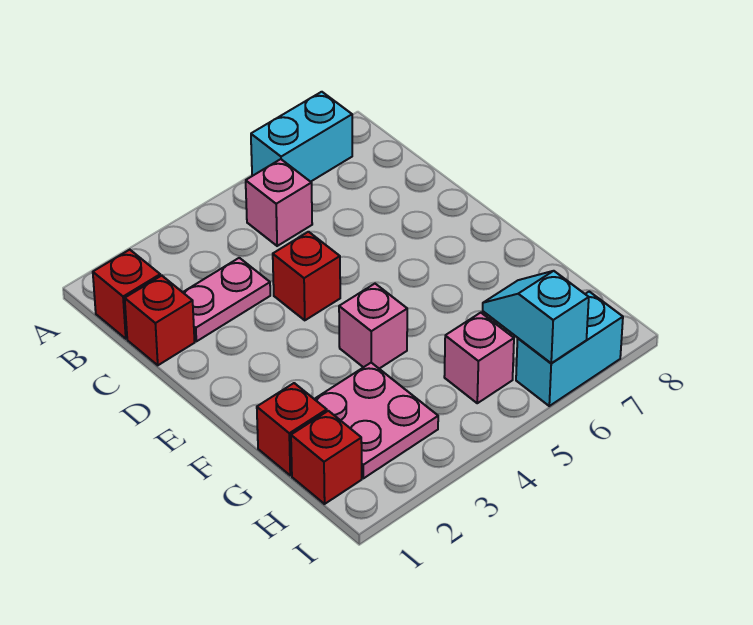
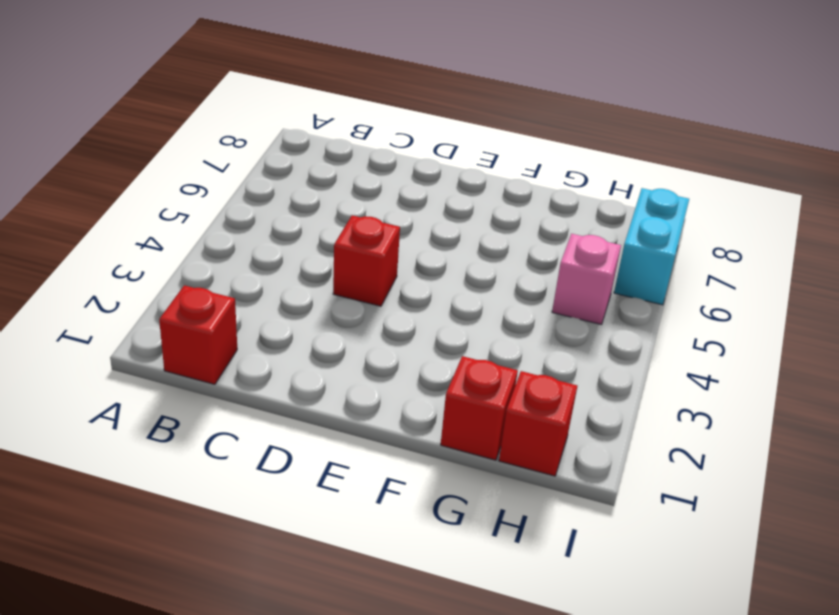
none -> cyan brick A6:A7 level 1
none -> pink brick B5 level 1
none -> red brick C1 level 1

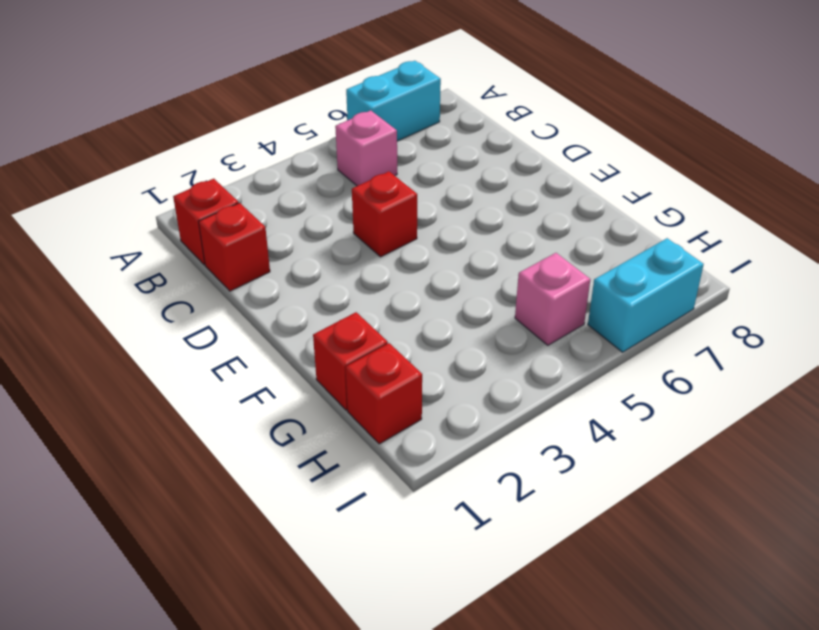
none -> pink plate C2:C3 level 1
none -> pink brick F4 level 1
none -> pink plate G2:H3 level 1

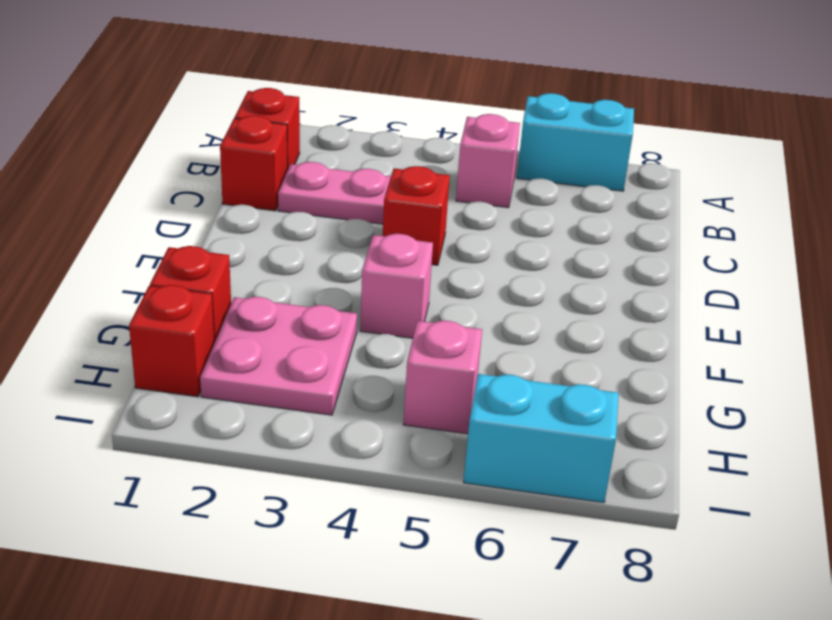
none -> cyan slope H6:I6 level 2 top I

